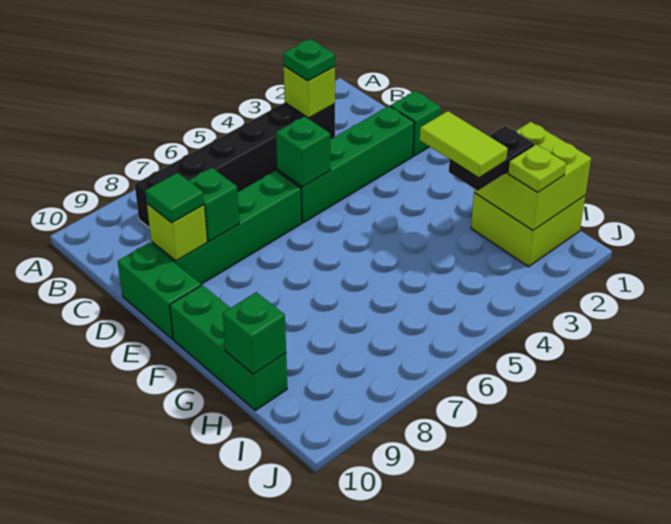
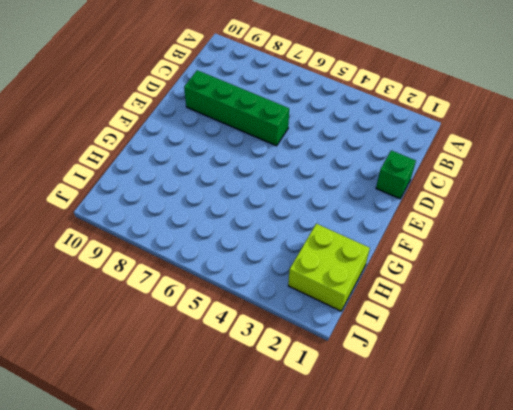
none -> black brick B3:B8 level 1
none -> green brick D2:D5 level 1
none -> green brick D10:E10 level 1

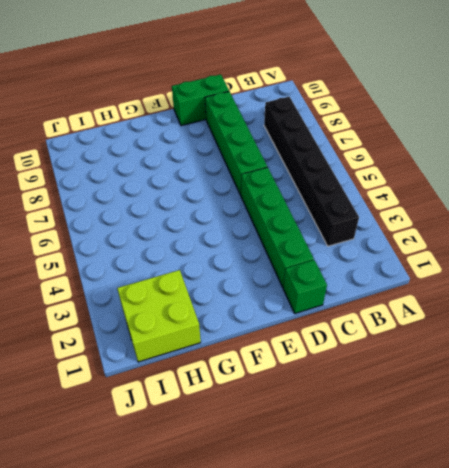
none -> green brick F10:H10 level 1
none -> lime brick B3 level 2
none -> green brick D5 level 2

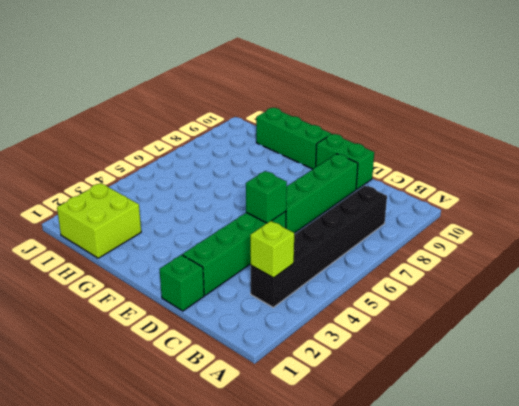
none -> green brick D8 level 2
none -> lime brick D9 level 2
none -> lime brick H1:I2 level 2

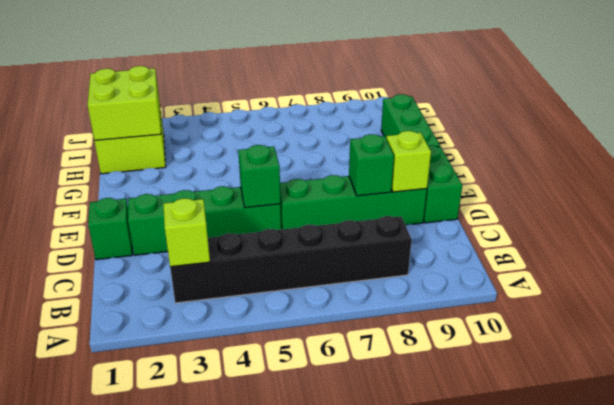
none -> green brick H10 level 2
none -> green plate B3 level 3
none -> green tile D9 level 3

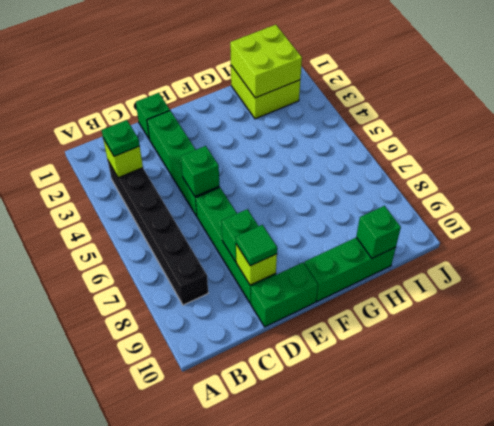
none -> black plate H2:H3 level 3
none -> lime plate I2 level 3
none -> lime tile G3:H3 level 4

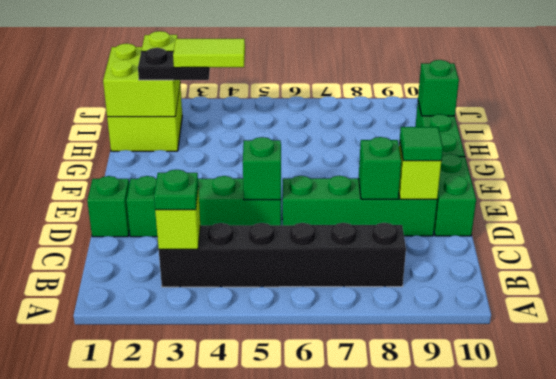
lime tile H3:H4 level 4 -> lime tile G3:H3 level 4

